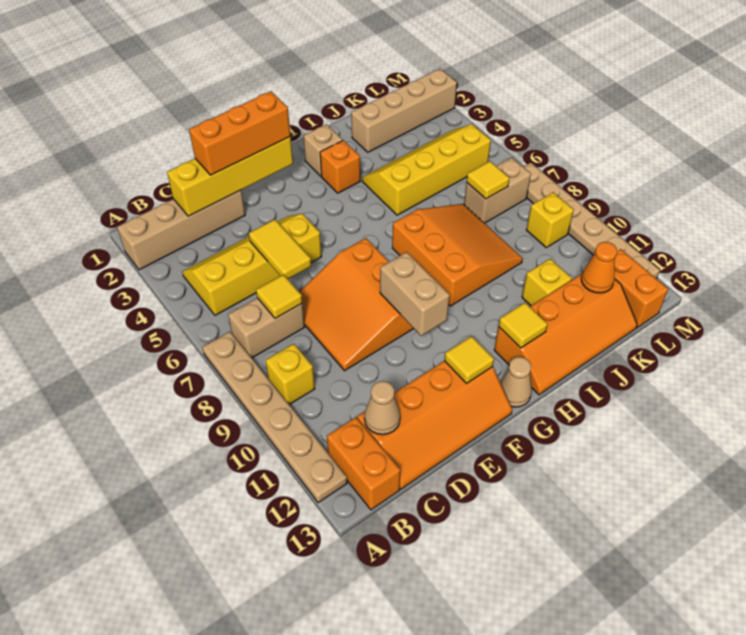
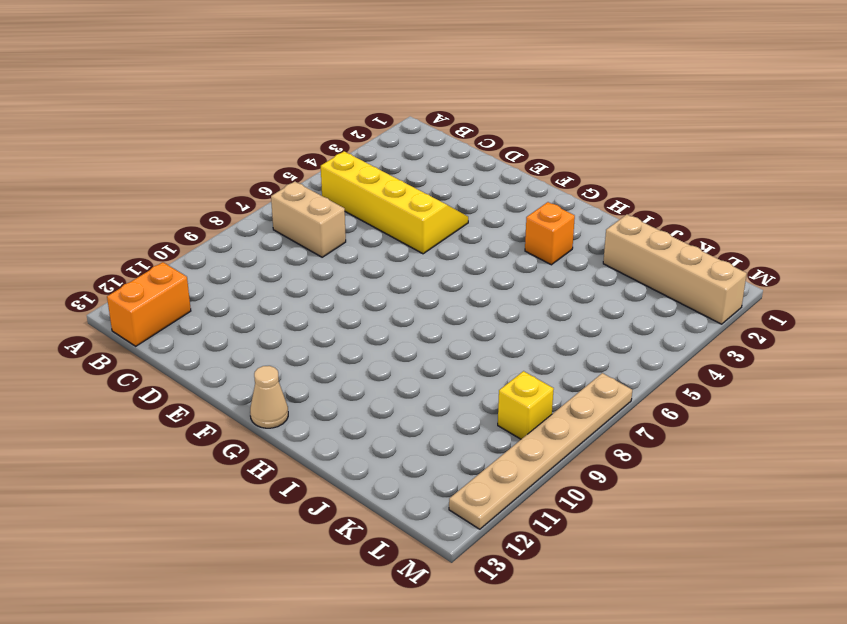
none -> tan brick A2:D2 level 1
none -> tan plate A7:A12 level 1
none -> yellow brick B9 level 1
none -> orange slope C12:F13 level 1 top 12

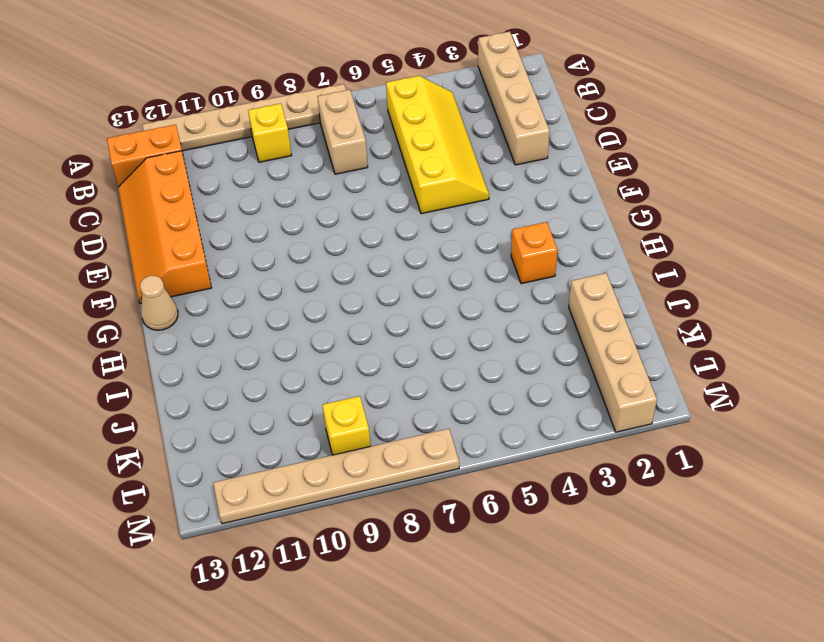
none -> orange slope D7:F9 level 1 top F
none -> tan brick H2 level 1
none -> orange slope H7:J9 level 1 top H
none -> orange slope H12:K13 level 1 top 12

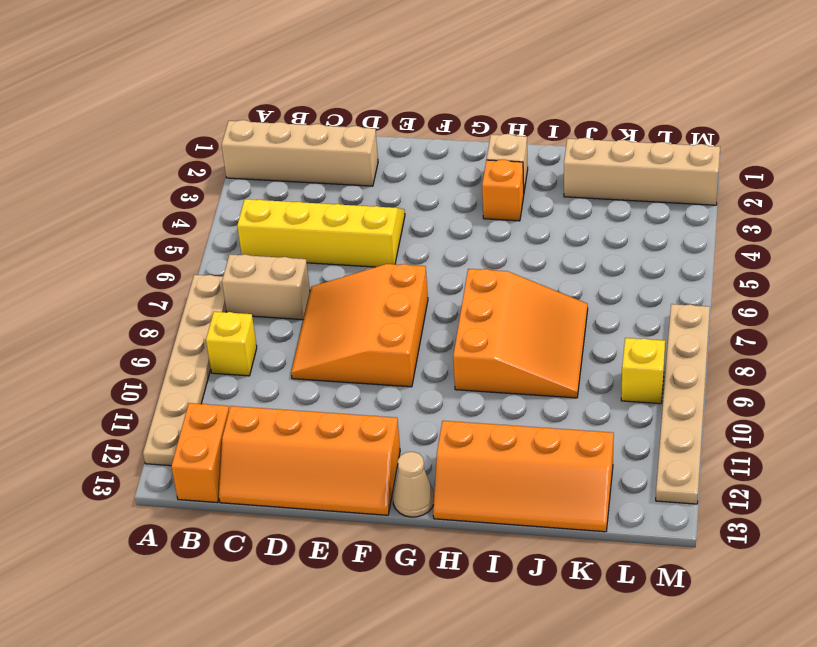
none -> yellow slope I4:L5 level 1 top 5
none -> yellow brick J11 level 1
none -> tan brick K7:L7 level 1
none -> orange brick L12:L13 level 1

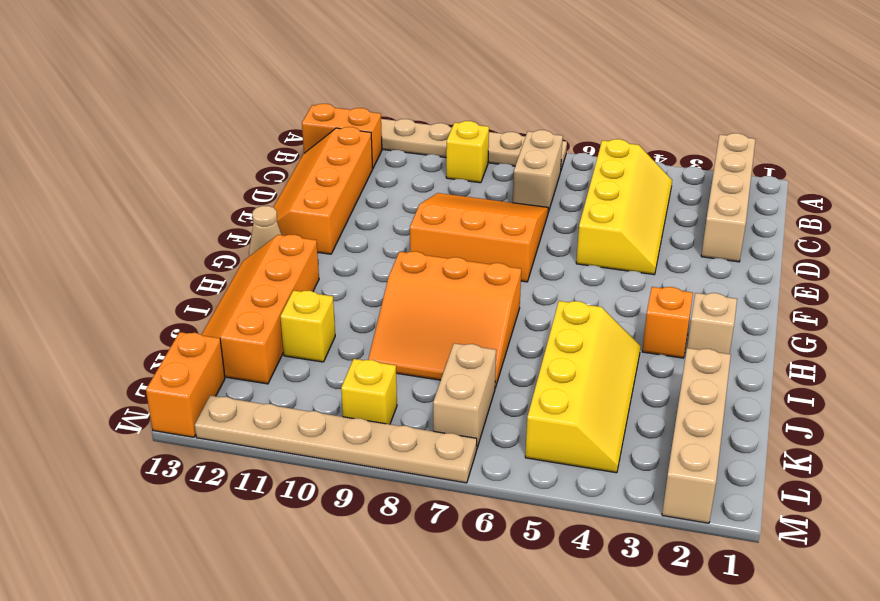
orange brick L13:M13 level 1 -> orange brick L12:L13 level 1
none -> yellow brick C2:F2 level 2
none -> yellow tile C7 level 2
none -> tan cone C12 level 2
none -> yellow tile D5:D6 level 2

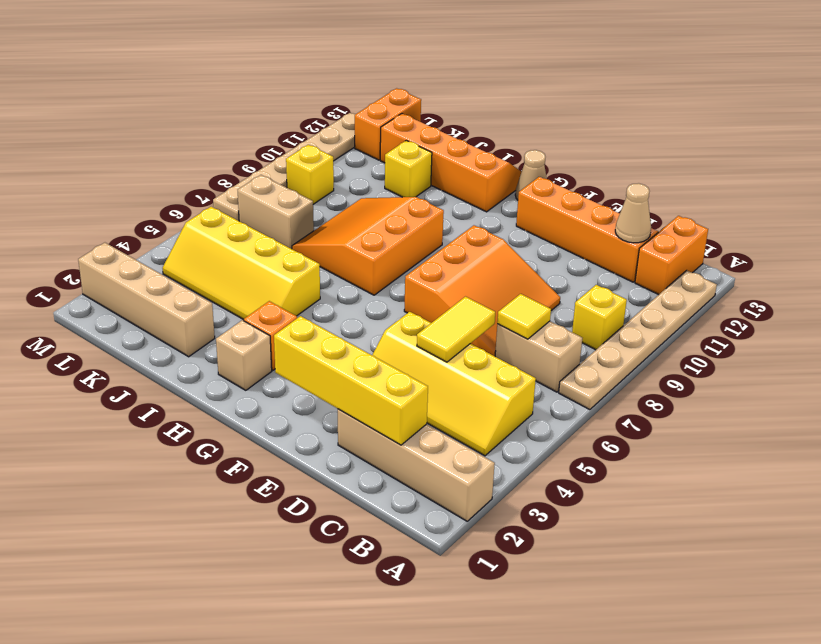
none -> tan brick F9:F10 level 2
none -> yellow tile F12 level 2
none -> yellow tile H12 level 2
none -> yellow tile K7 level 2

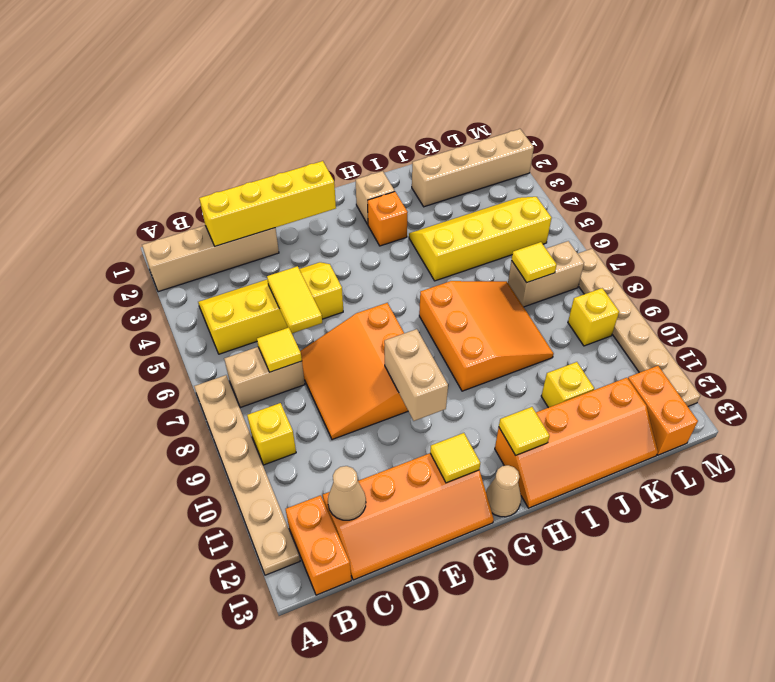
none -> orange cone K12 level 2
none -> orange brick D2:F2 level 3

